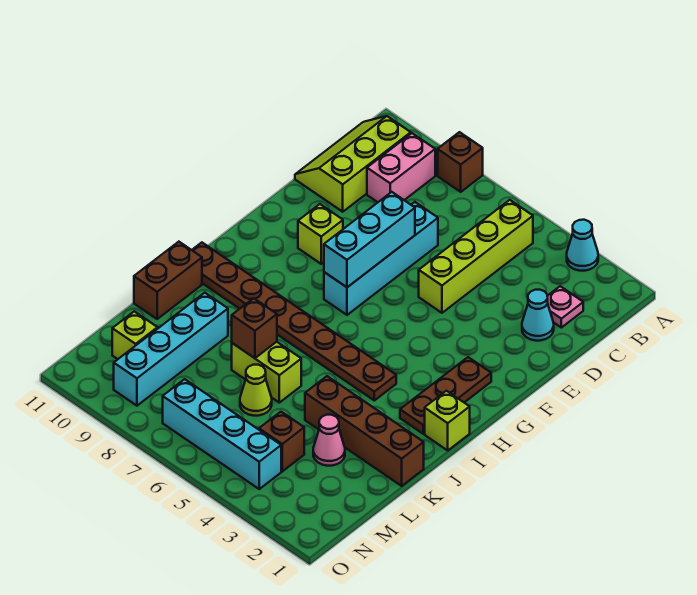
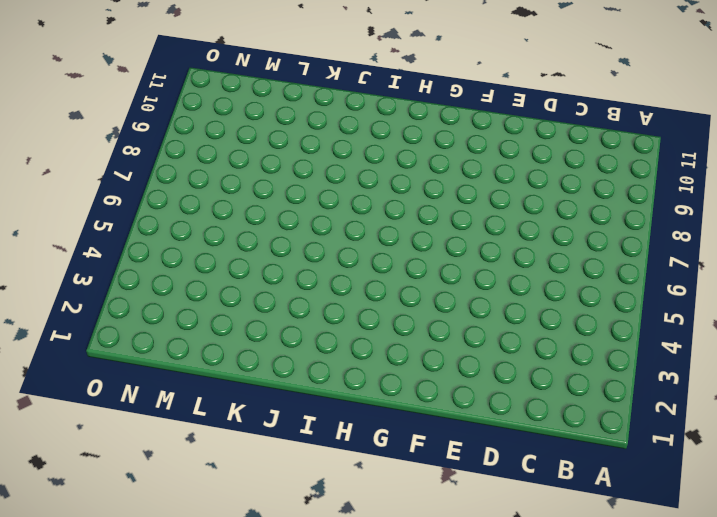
none -> cyan cone A3 level 1
none -> brown brick A8 level 1
none -> lime brick B5:E5 level 1

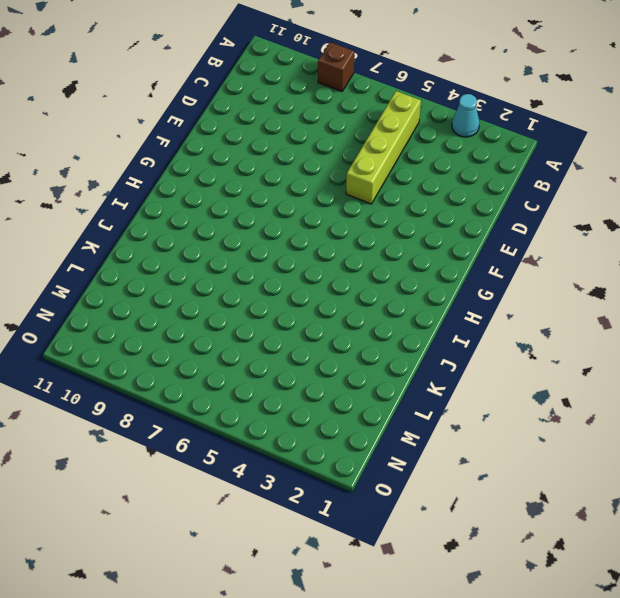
none -> pink brick B9:C9 level 1
none -> lime slope B10:D11 level 1 top 10
none -> pink plate C2 level 1

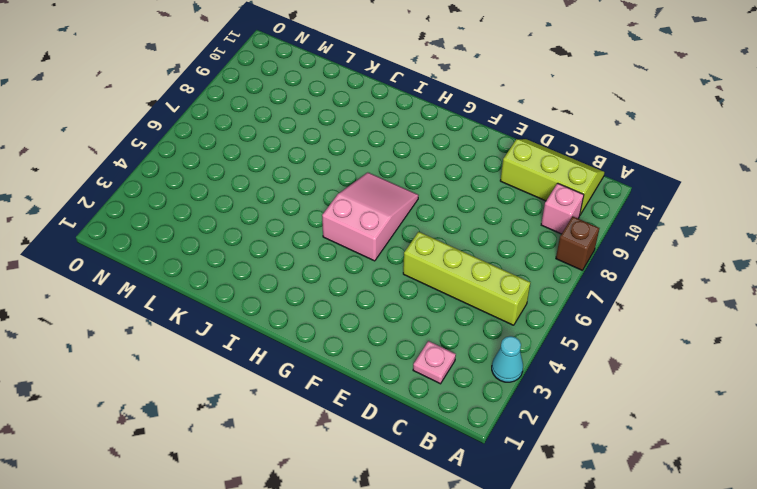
pink brick B9 level 1 -> pink brick B9:C9 level 1
pink slope G5:H7 level 1 top 5 -> cyan brick D7:G7 level 1
none -> cyan cone D2 level 1
none -> lime brick F9 level 1
none -> brown plate G2:I2 level 1

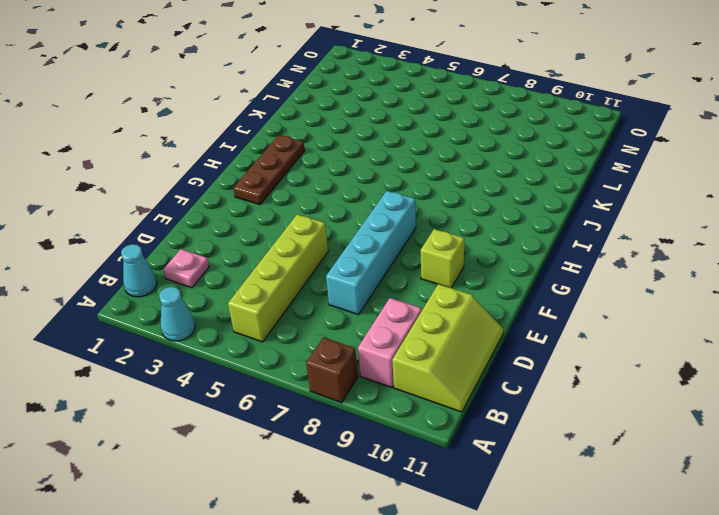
cyan cone B1 level 1 -> cyan cone D2 level 1
none -> lime brick I1 level 1
none -> brown plate I4:I11 level 1
none -> brown brick J11:K11 level 1

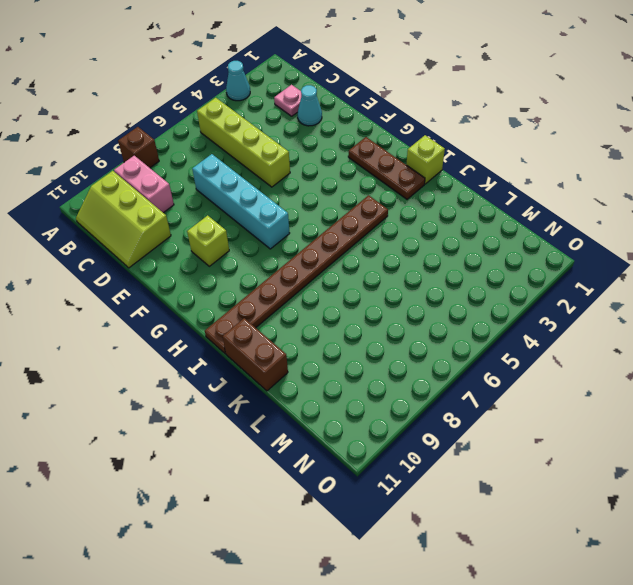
none -> brown brick K1:K4 level 1
none -> lime brick K6:K7 level 1
none -> cyan brick K9:N9 level 1

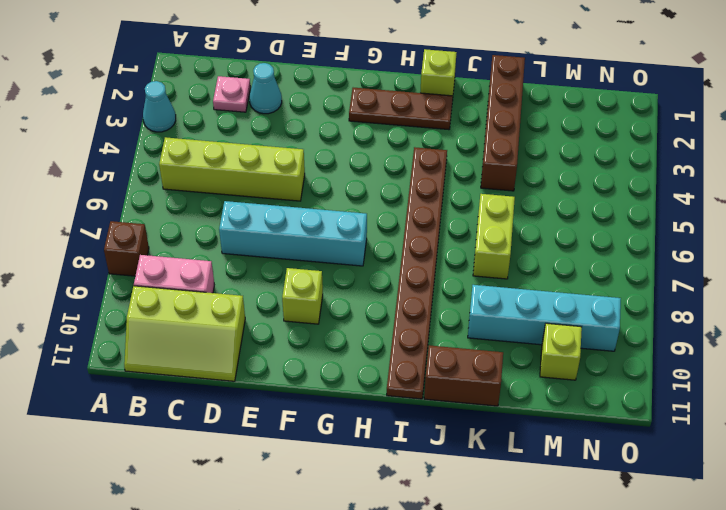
none -> pink cone L3 level 1
none -> lime cone L6 level 1
none -> brown brick M4 level 1

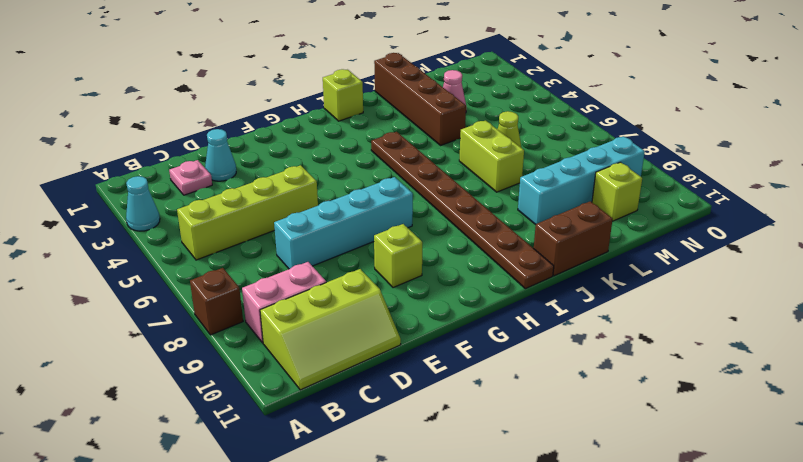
none -> brown plate G2:I2 level 1
none -> brown brick M4 level 1
none -> cyan brick N4:N7 level 1

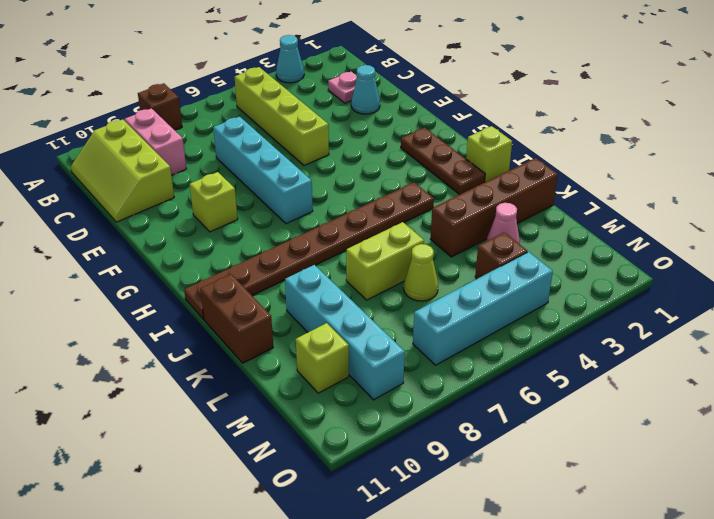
none -> cyan brick E7:G7 level 2
none -> brown brick K7 level 2

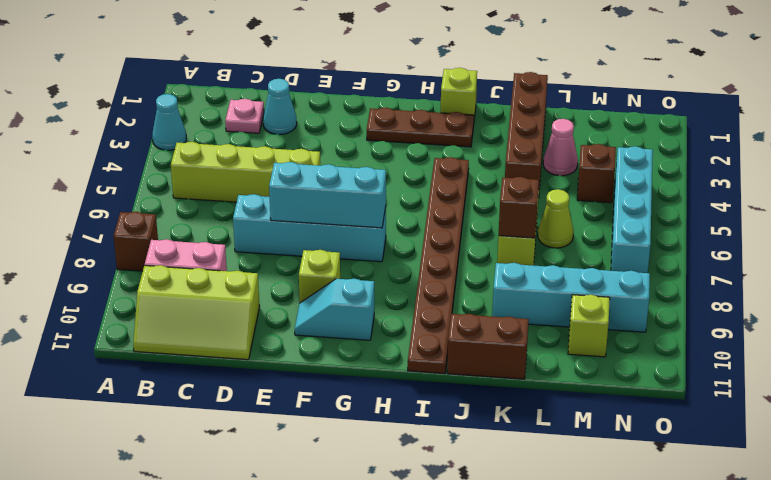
cyan slope F10:G10 level 1 top G -> none

